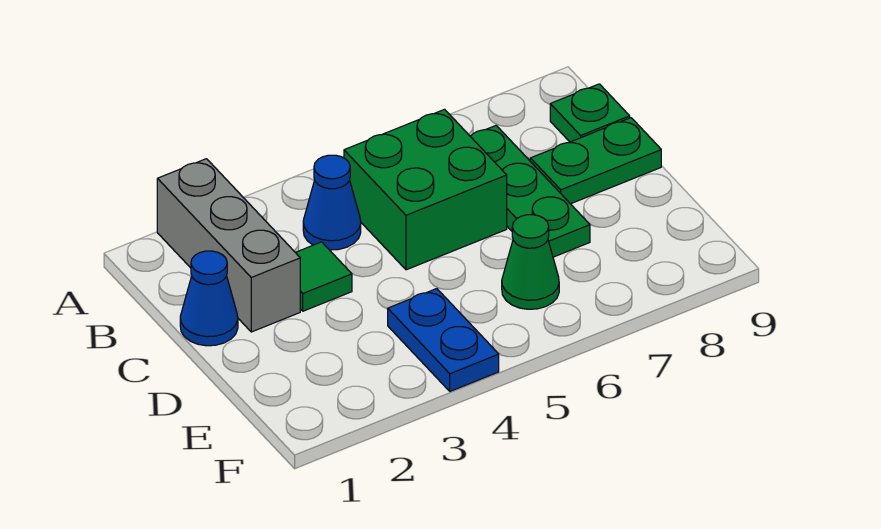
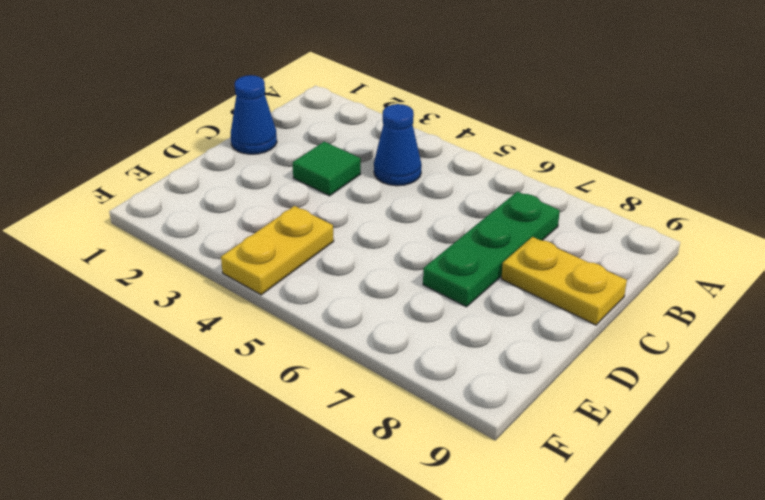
yellow plate C8:C9 level 1 -> green plate C8:C9 level 1
yellow plate E4:F4 level 1 -> blue plate E4:F4 level 1
none -> grey brick A2:C2 level 1
none -> green brick B5:C6 level 1

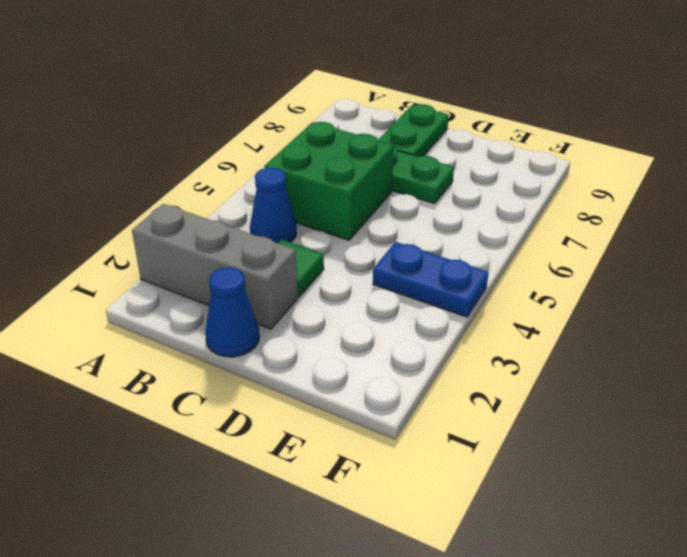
none -> green plate B9 level 1
none -> green cone E6 level 1

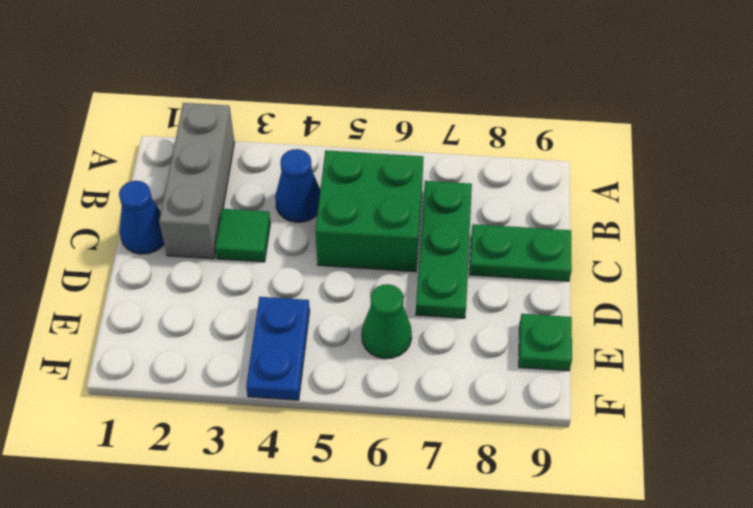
green plate E9 level 1 -> green plate B9 level 1

